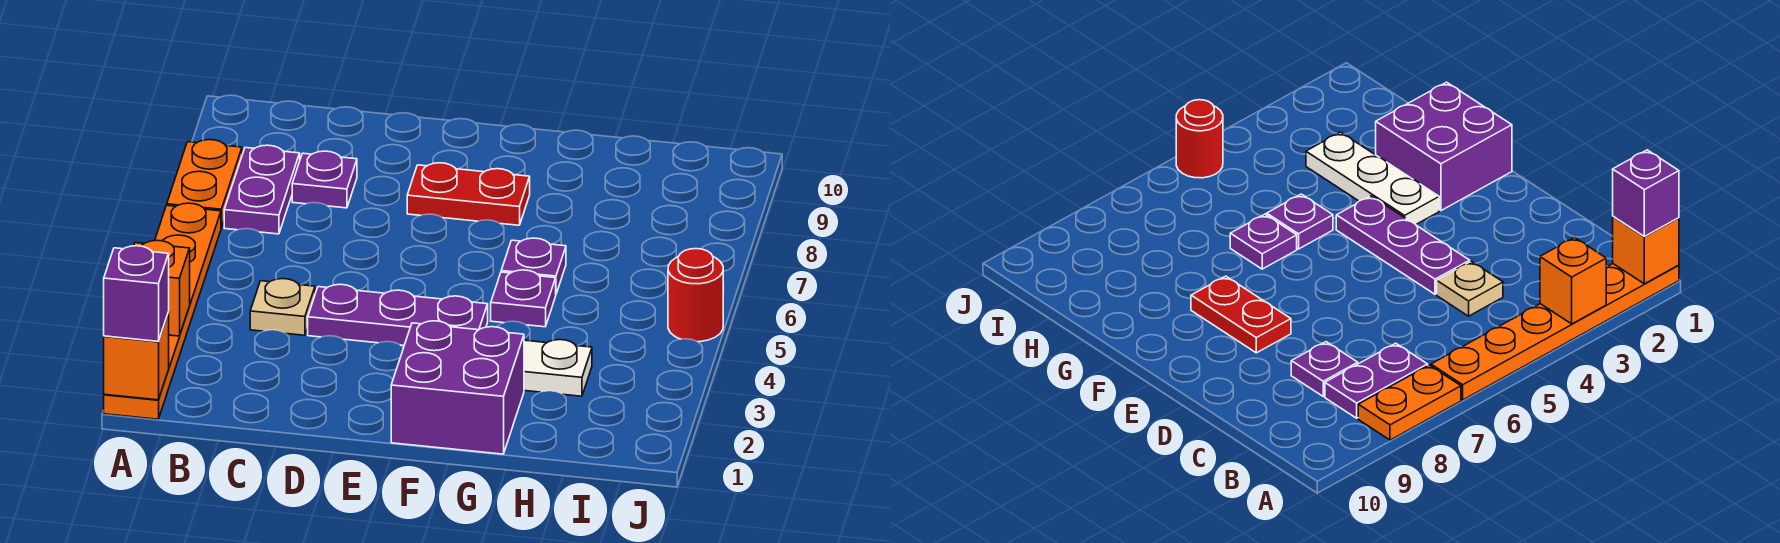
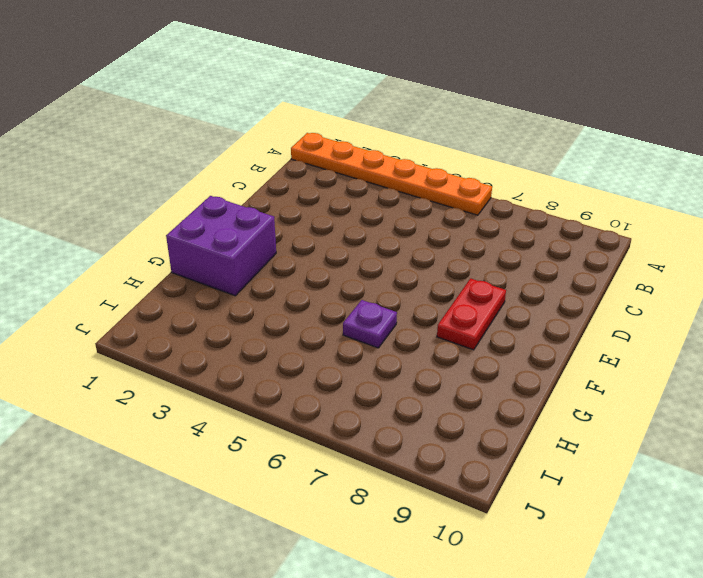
none -> orange plate A7:A8 level 1
none -> purple plate B7:B8 level 1
none -> tan plate C4 level 1

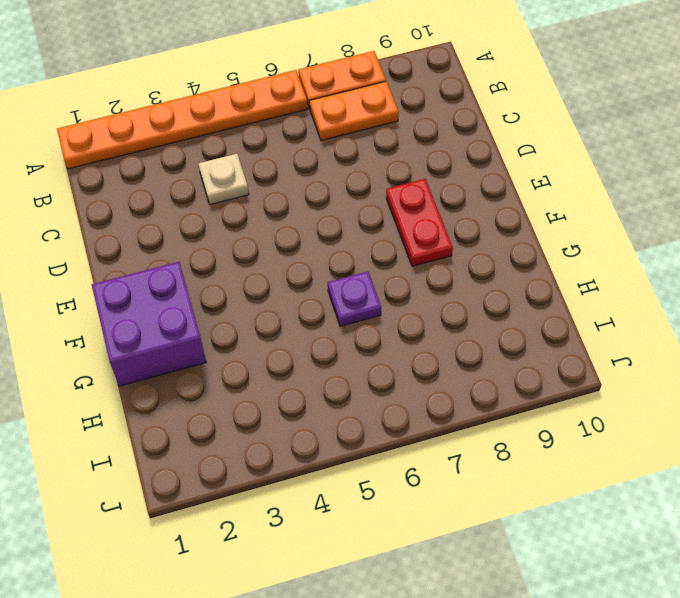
orange plate B7:B8 level 1 -> purple plate B7:B8 level 1
none -> purple plate C8 level 1
none -> purple plate D4:F4 level 1
none -> white plate F3:H3 level 1

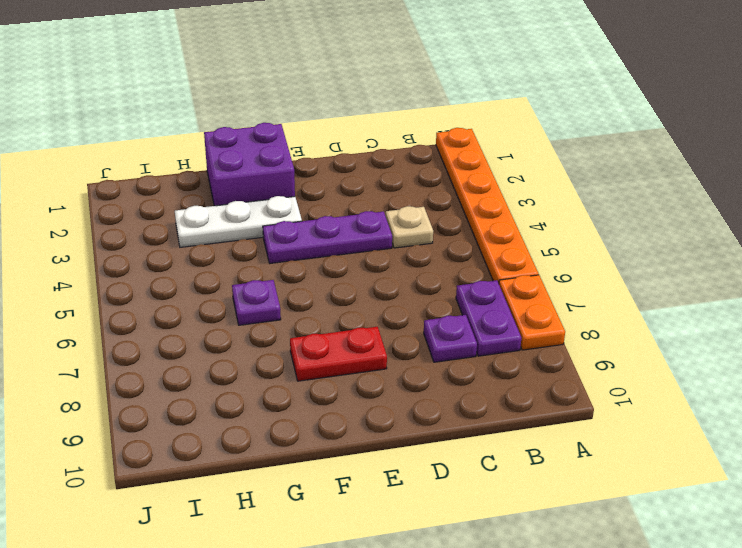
none -> purple plate G5 level 1
none -> red round brick J5 level 1
none -> orange brick A1 level 2

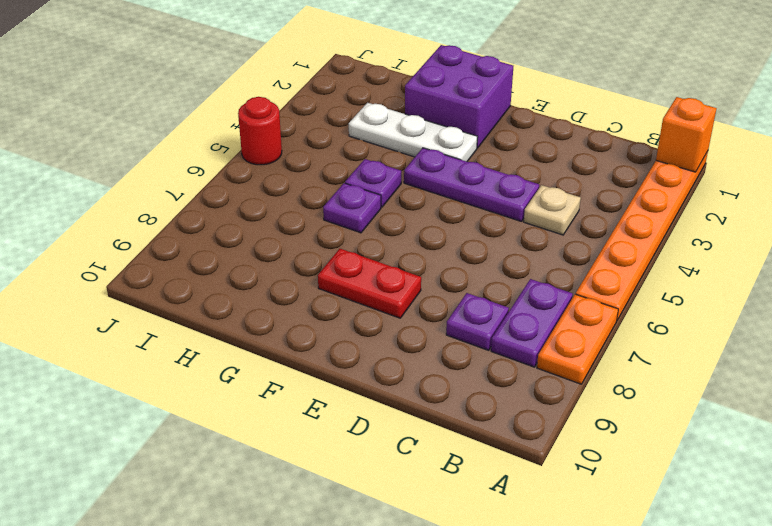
none -> orange brick A3 level 2
none -> purple brick A1 level 3

